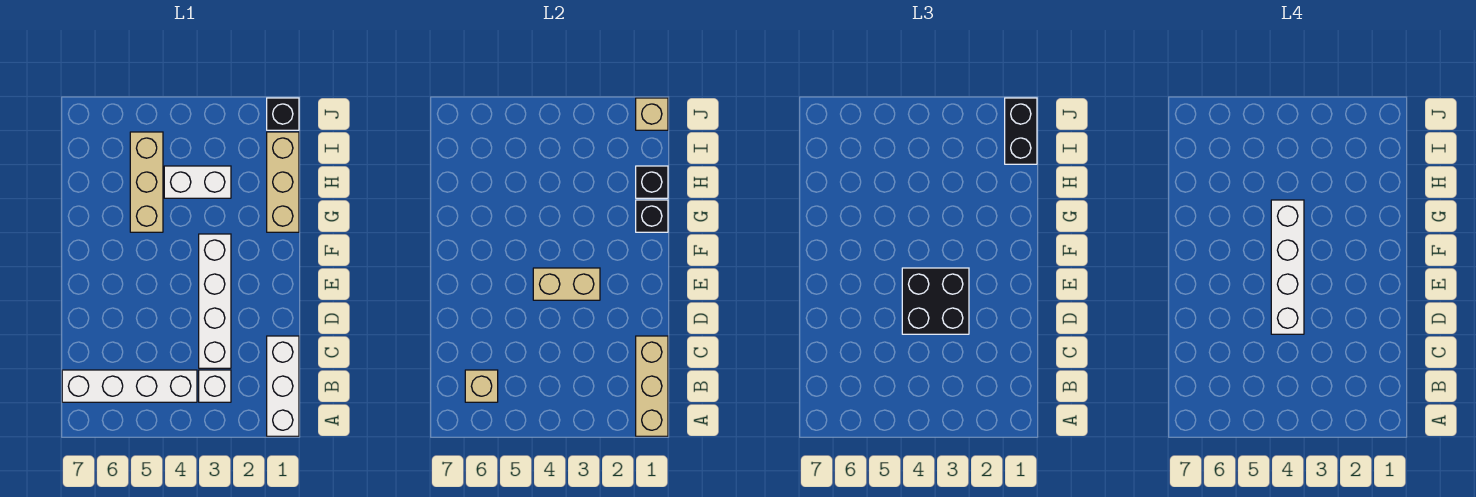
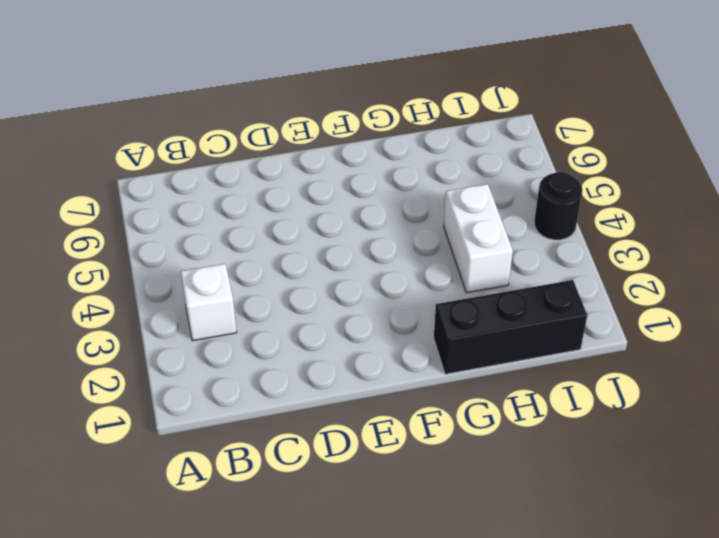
black brick G1:I1 level 1 -> tan brick G1:I1 level 1
black round brick J4 level 1 -> none
none -> white brick A1:C1 level 1
none -> white brick B4:B7 level 1
none -> white brick C3:F3 level 1

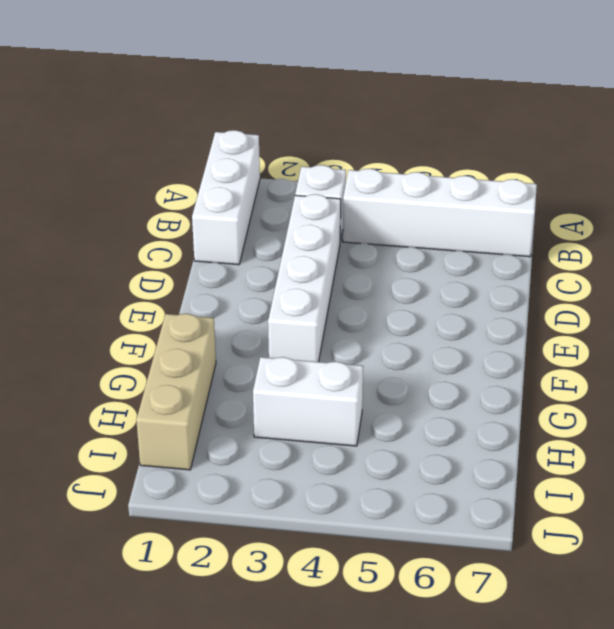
none -> tan brick G5:I5 level 1
none -> black brick J1 level 1
none -> tan brick A1:C1 level 2

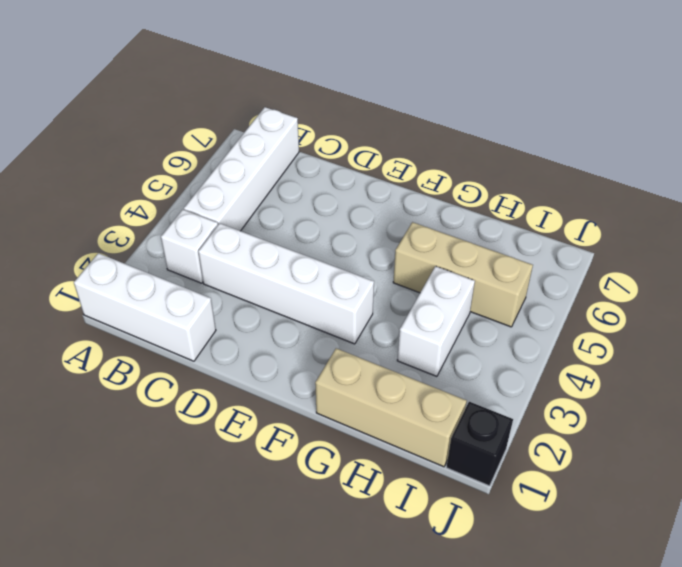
none -> tan brick A1:C1 level 2
none -> tan brick B6 level 2
none -> tan brick E3:E4 level 2

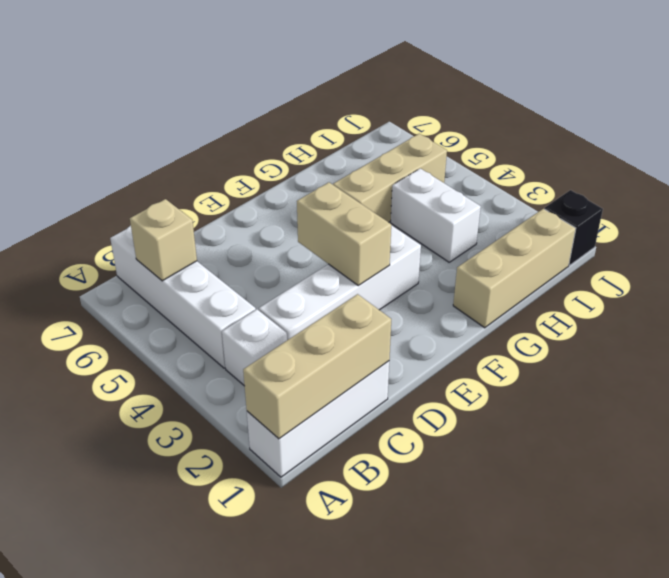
none -> black brick G1 level 2
none -> black brick H1 level 2
none -> tan brick J1 level 2

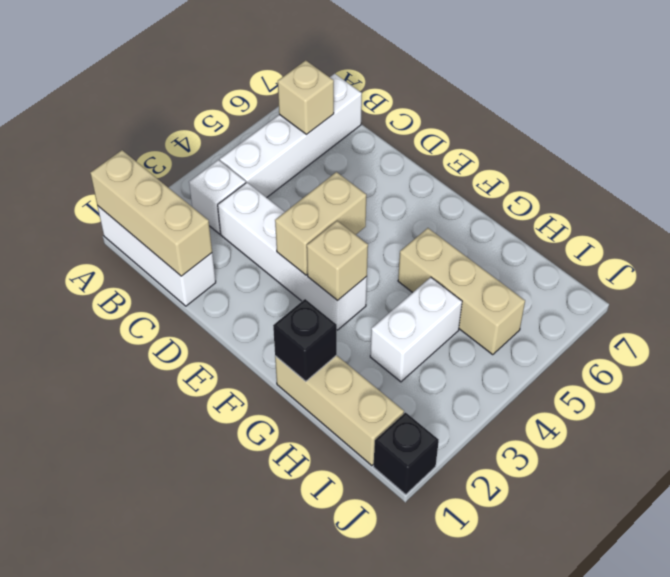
tan brick F3 level 2 -> tan brick J1 level 2
none -> black brick H1 level 2
none -> black brick D3:E4 level 3
none -> black brick I1:J1 level 3

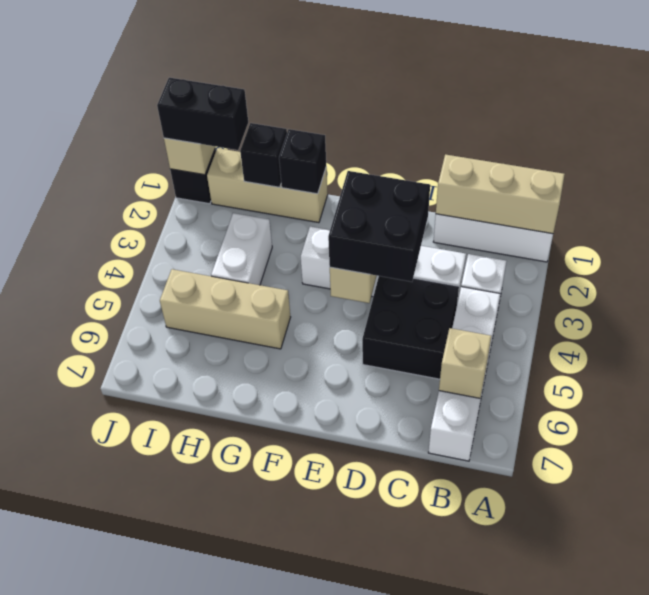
black brick C4:D5 level 1 -> none
none -> white brick D4:G4 level 4

